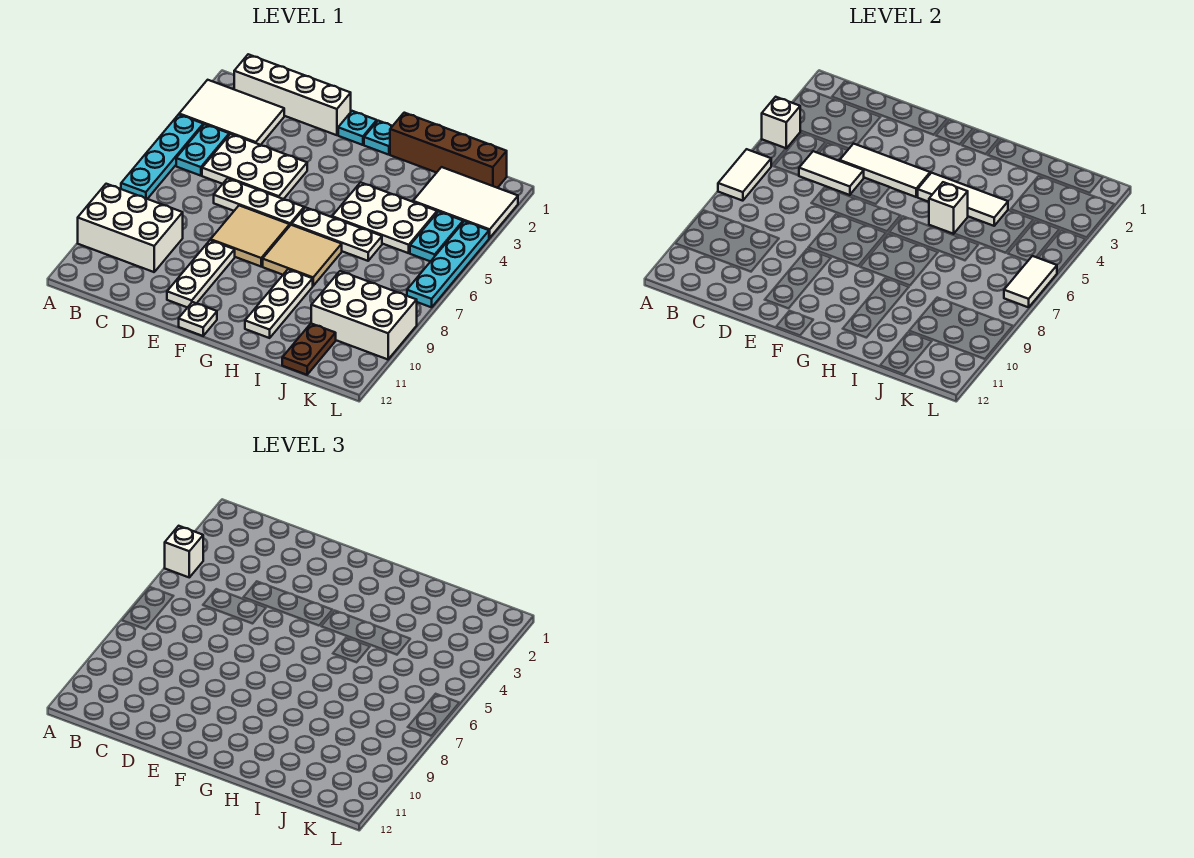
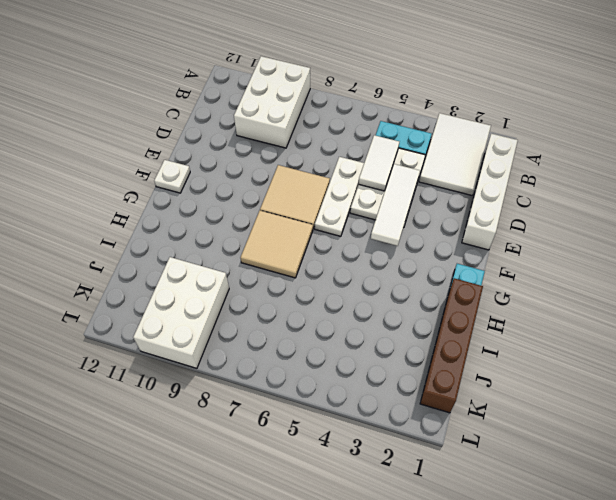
none -> cyan plate A4:A7 level 1
none -> white plate E9:E11 level 1
none -> cyan plate F1 level 1
none -> white plate G6:I6 level 1

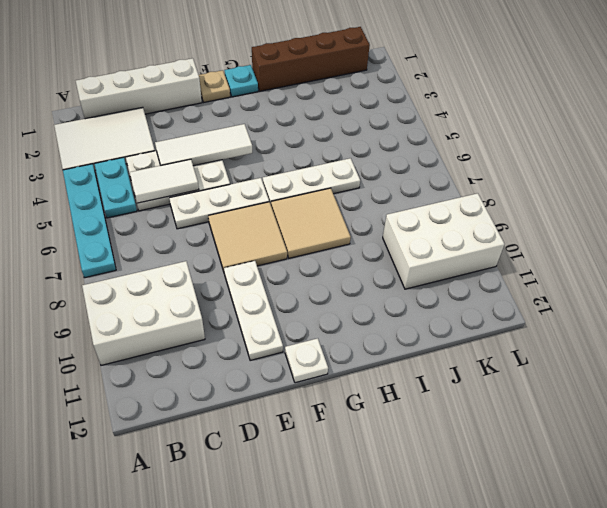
tan plate F1 level 1 -> cyan plate F1 level 1
none -> white plate H4:J5 level 1
none -> white plate H9:H11 level 1
none -> white tile J2:L3 level 1
none -> brown plate J11:J12 level 1

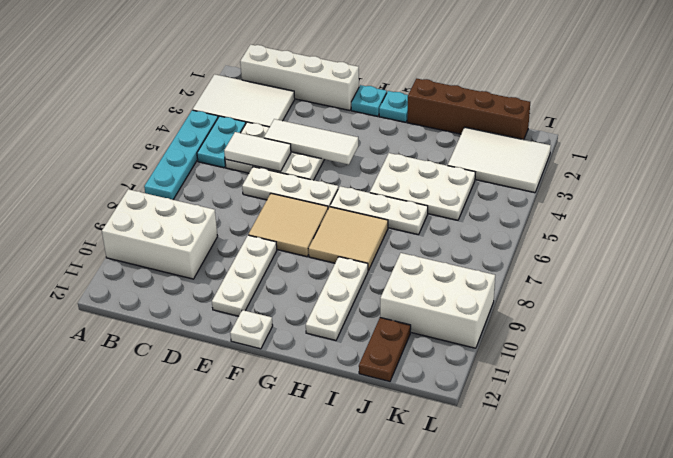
none -> cyan plate K4:K5 level 1
none -> cyan plate L4:L7 level 1
none -> white brick A4 level 2
none -> white tile A6:A7 level 2

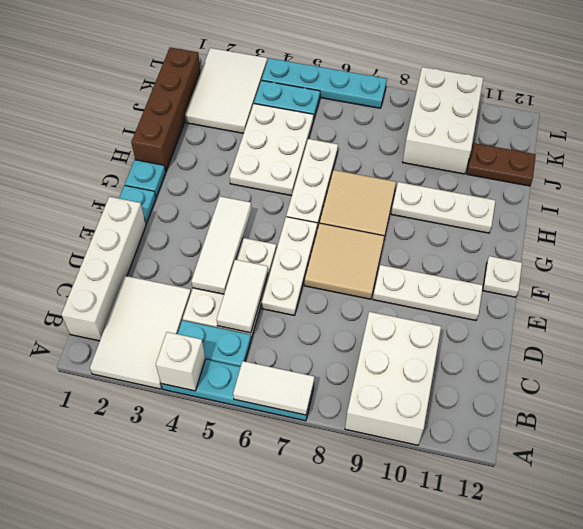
none -> white tile G4:I4 level 2
none -> white brick H5 level 2
none -> white tile L6:L7 level 2
none -> white brick A4 level 3

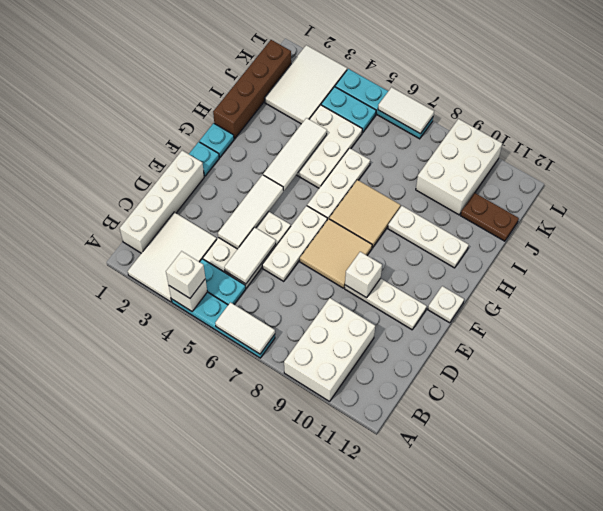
white brick E9 level 2 -> white brick H5 level 2

